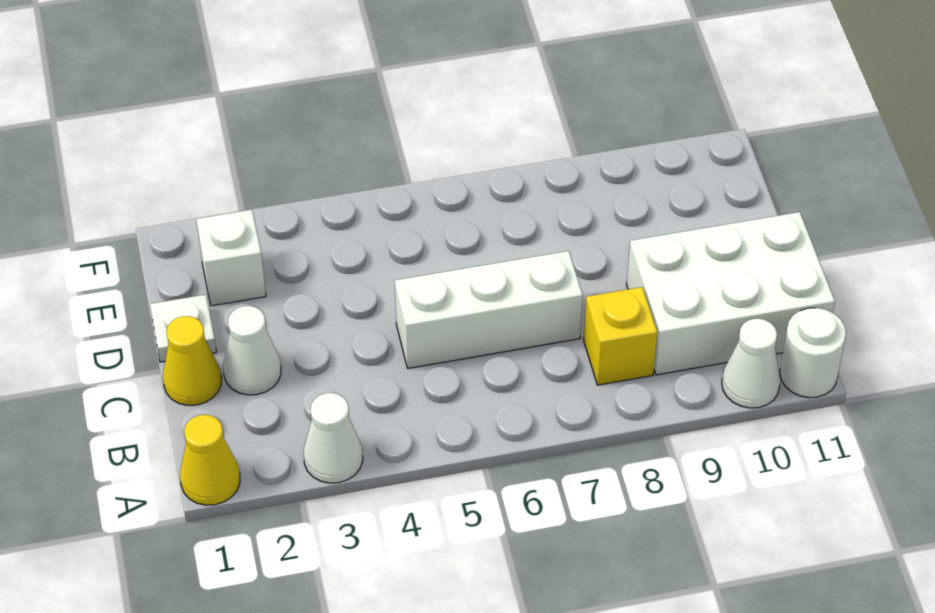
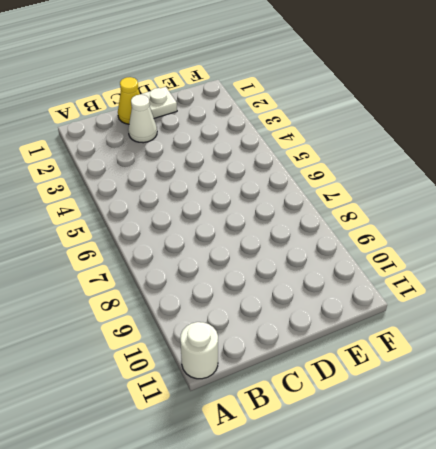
none -> yellow cone A1 level 1
none -> white cone A3 level 1

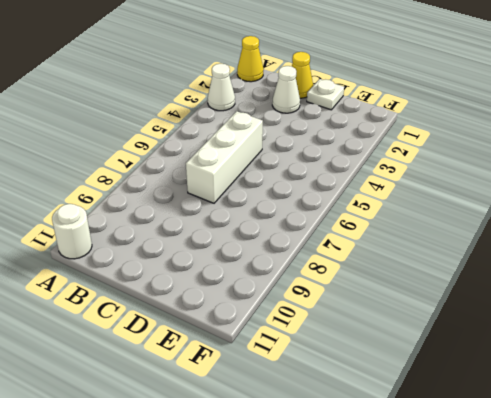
none -> white cone A10 level 1
none -> yellow brick B8 level 1

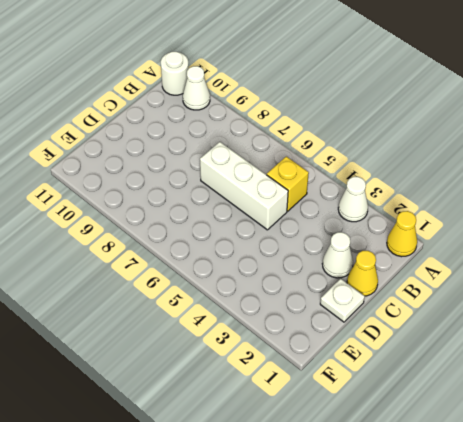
yellow brick B5 level 1 -> yellow brick B8 level 1
none -> white brick B9:C11 level 1
none -> white brick E2 level 1

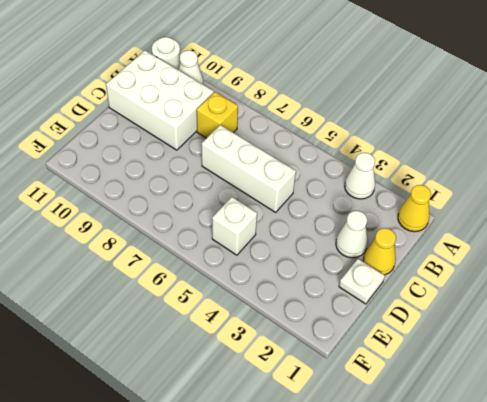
white brick E5 level 1 -> white brick E2 level 1

